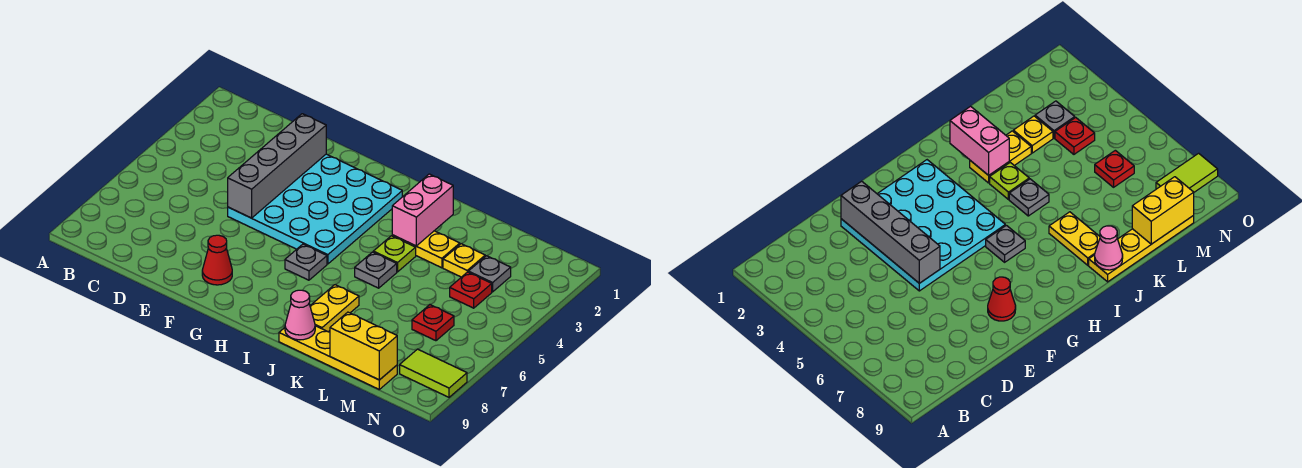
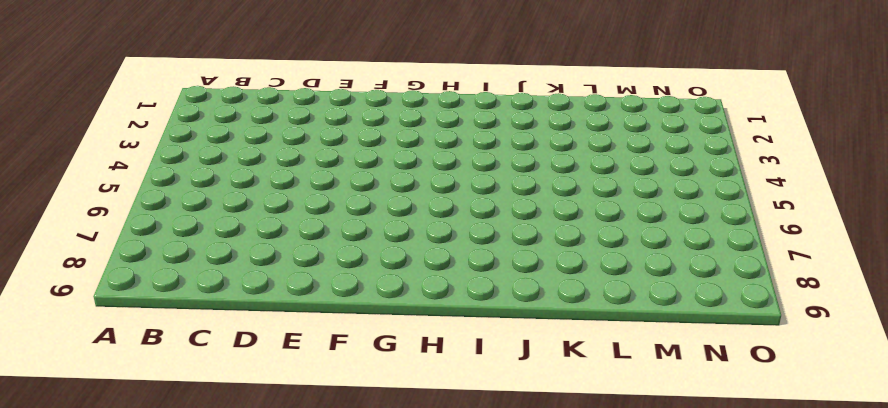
none -> cyan plate E2:H5 level 1
none -> red cone F8 level 1
none -> grey plate H6 level 1

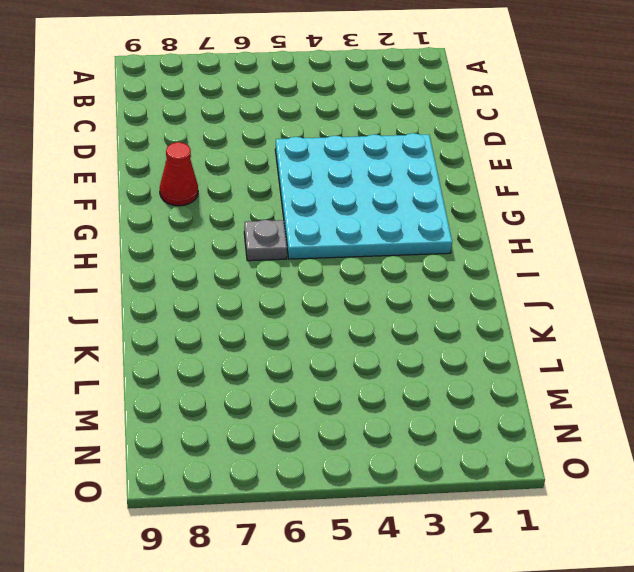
none -> yellow plate J3:K3 level 1
none -> lime plate J4 level 1
none -> grey plate J5 level 1

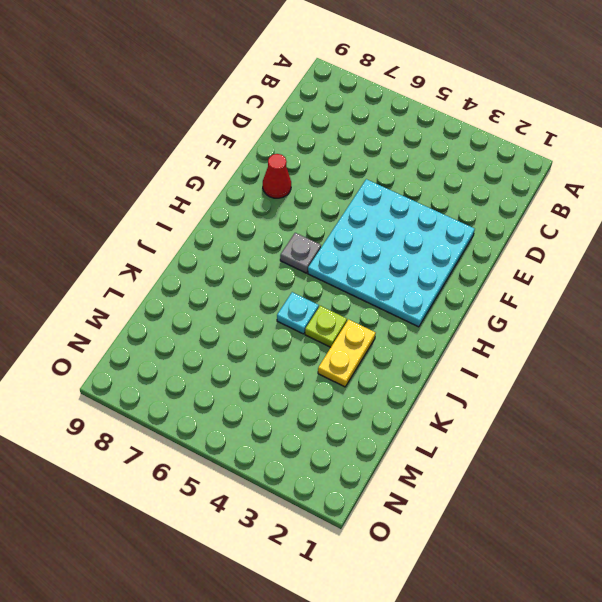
cyan plate J5 level 1 -> grey plate J5 level 1
none -> yellow plate J7:J8 level 1
none -> yellow plate J9:M9 level 1
none -> yellow plate L3 level 1

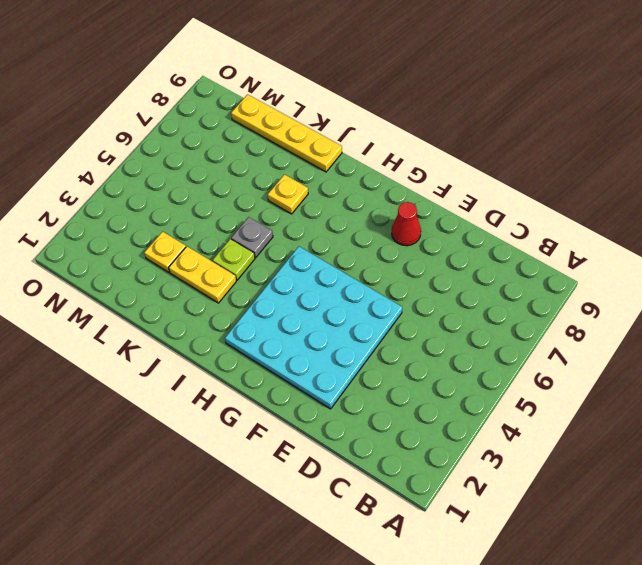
yellow plate J7 level 1 -> yellow plate J7:J8 level 1
none -> grey plate H6 level 1
none -> grey plate M3 level 1
none -> red plate M4 level 1

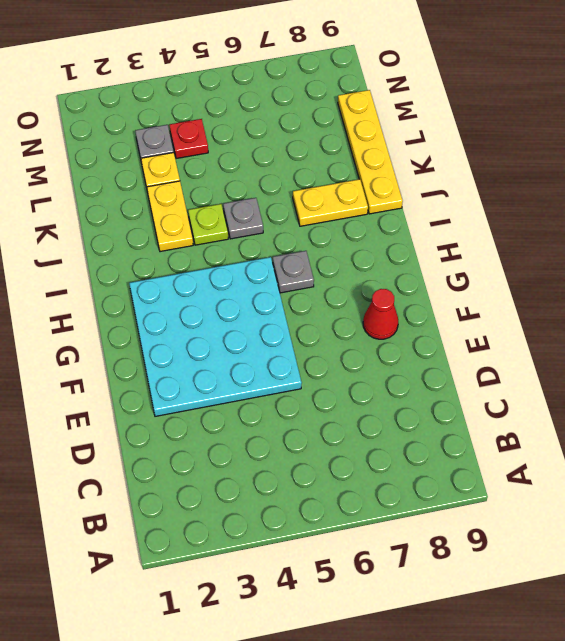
none -> red plate M6 level 1
none -> lime tile N8:O8 level 1
none -> grey brick E2:E5 level 2

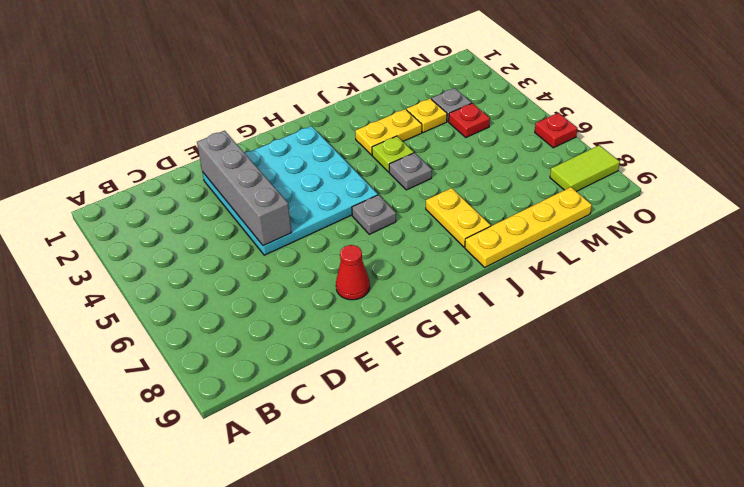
red plate O6 level 1 -> red plate M6 level 1
none -> pink brick J2:J3 level 2
none -> pink cone J9 level 2
none -> yellow brick L9:M9 level 2

